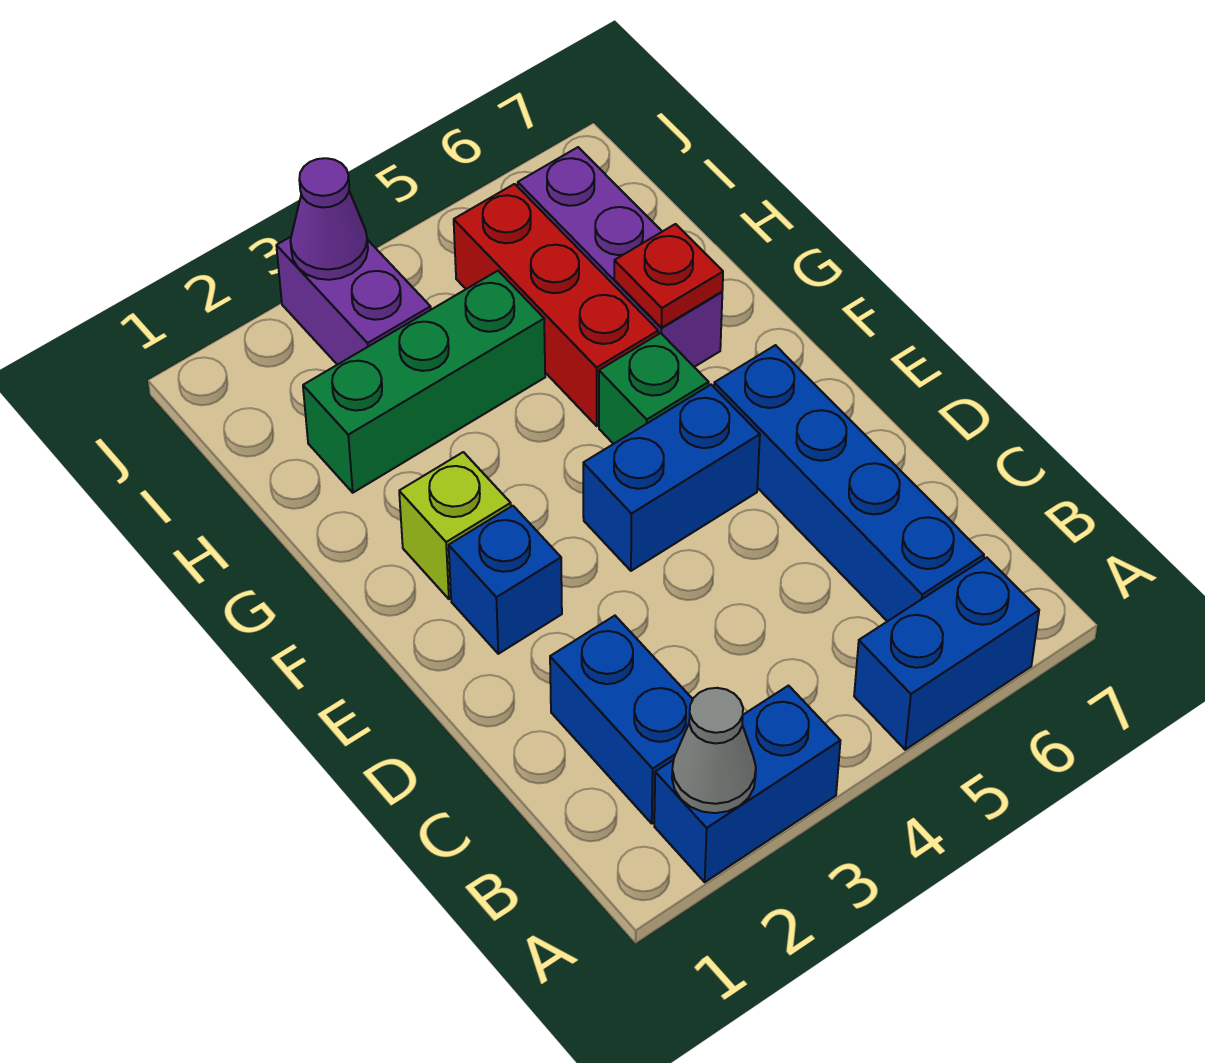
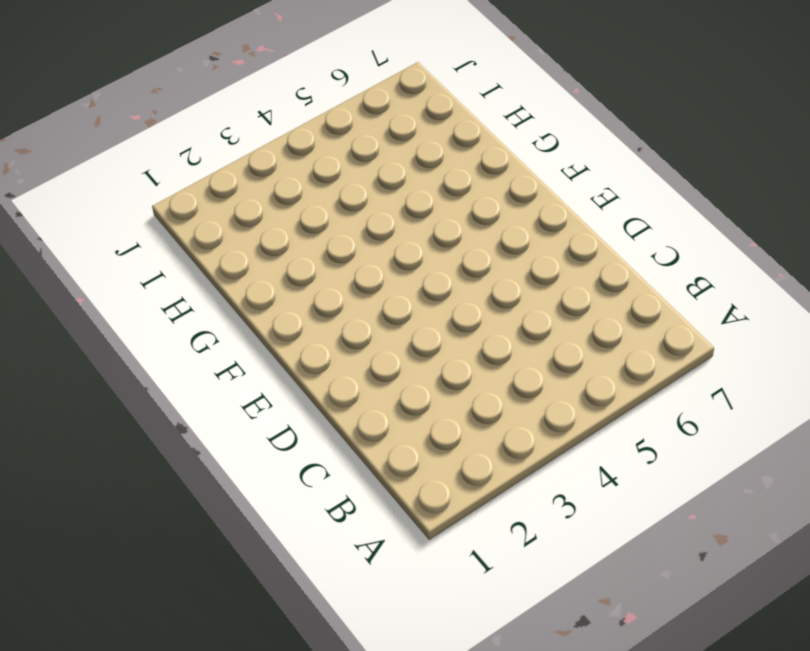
none -> blue brick A2:A3 level 1
none -> blue brick A5:A6 level 1
none -> blue brick B2:C2 level 1

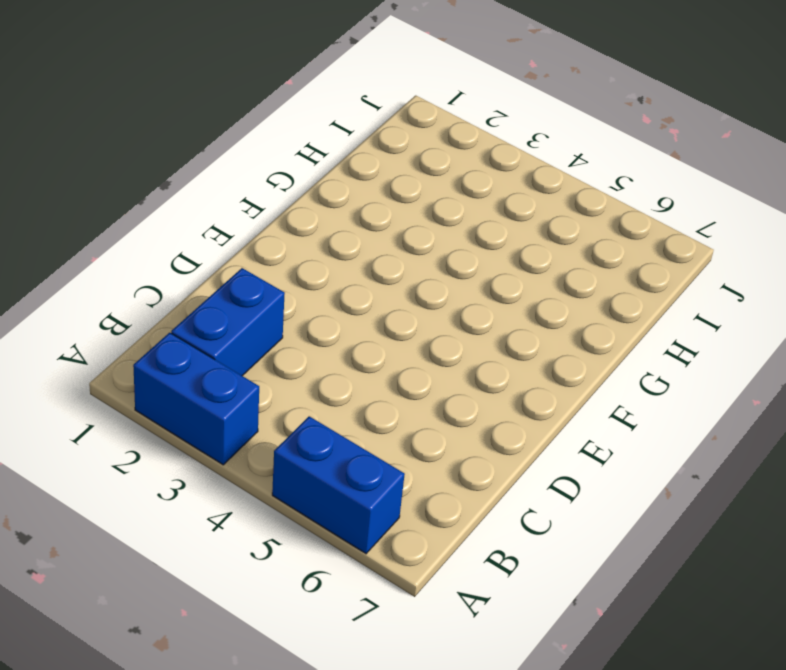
none -> blue brick B6:E6 level 1
none -> blue brick E2 level 1
none -> blue brick E4:E5 level 1

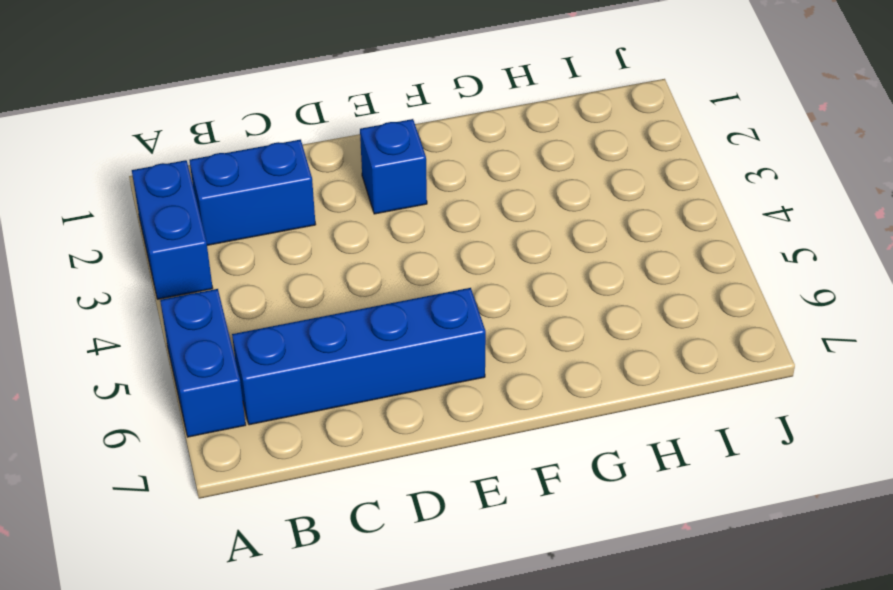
none -> blue brick E4:E5 level 1
none -> lime brick F2 level 1
none -> green brick F5 level 1

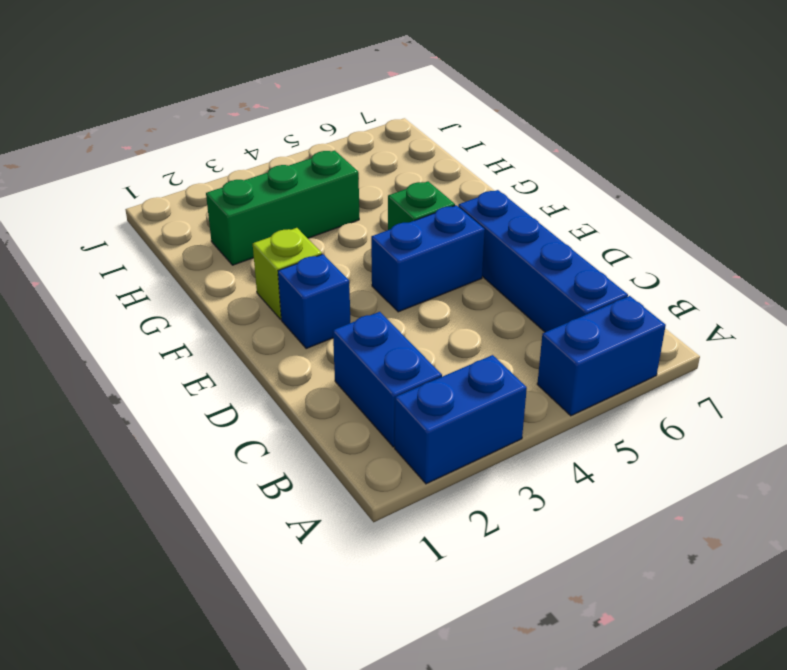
none -> red brick G5:I5 level 1
none -> purple brick G6:I6 level 1
none -> purple brick I3:J3 level 1

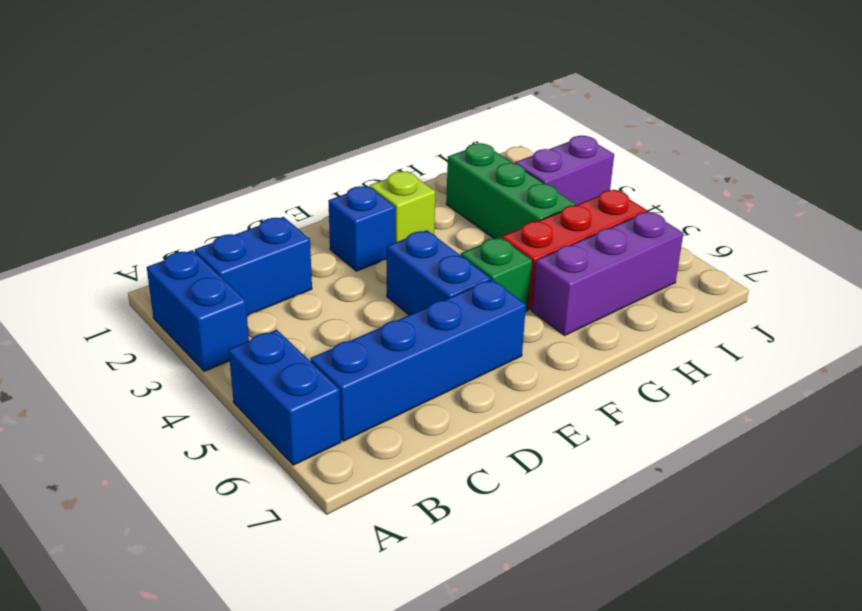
none -> grey cone A2 level 2
none -> red plate G6 level 2
none -> purple cone J3 level 2

